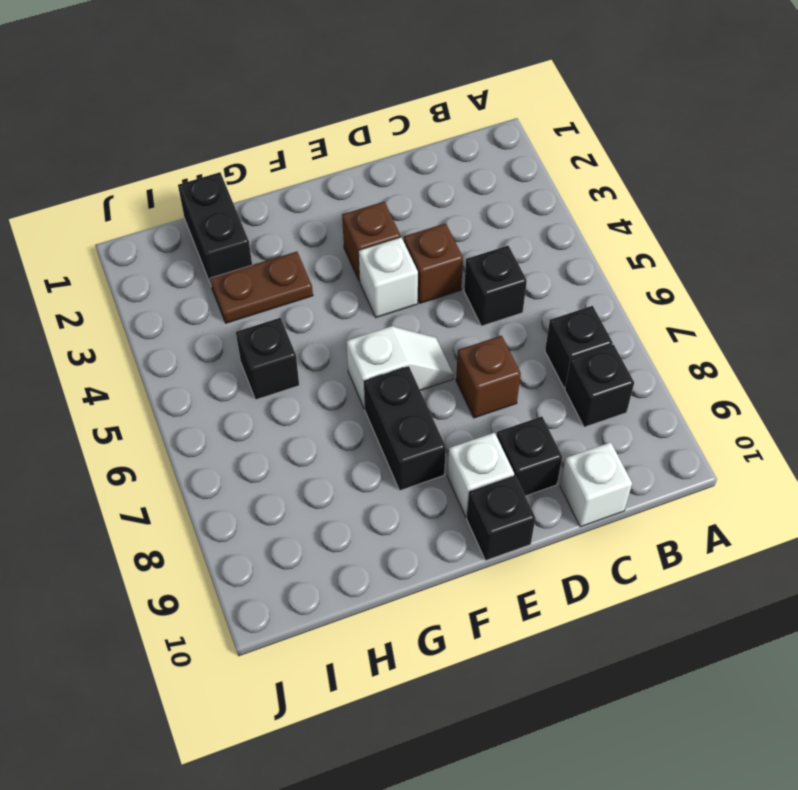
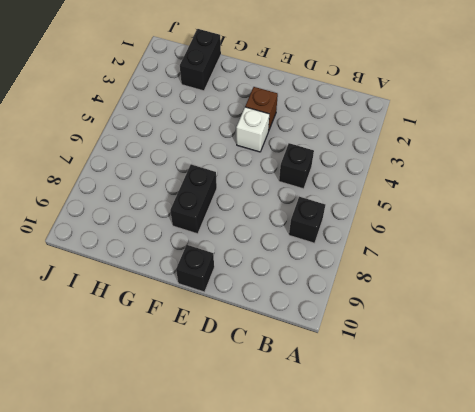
none -> black brick B8 level 1
none -> white brick C10 level 1
none -> brown brick D4 level 1

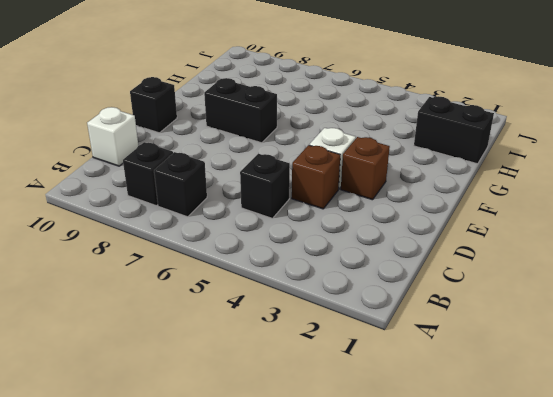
none -> brown brick D7 level 1
none -> black brick D9 level 1
none -> white slope E6:F6 level 1 top F

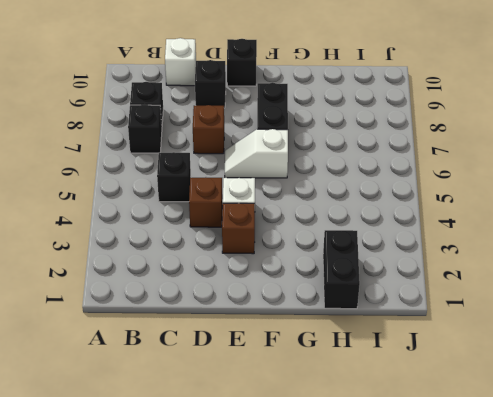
none -> white brick E9 level 1
none -> brown plate G3:H3 level 1
none -> black brick H5 level 1

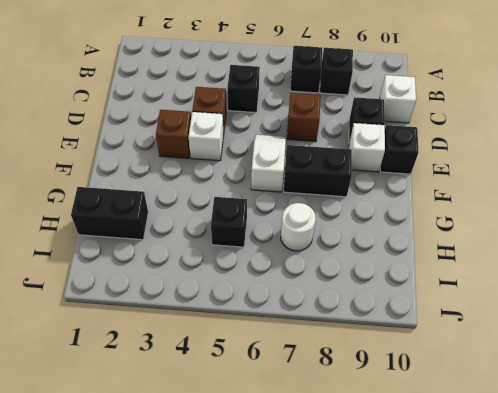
white round brick H7 level 1 -> none
none -> brown plate G3:H3 level 1

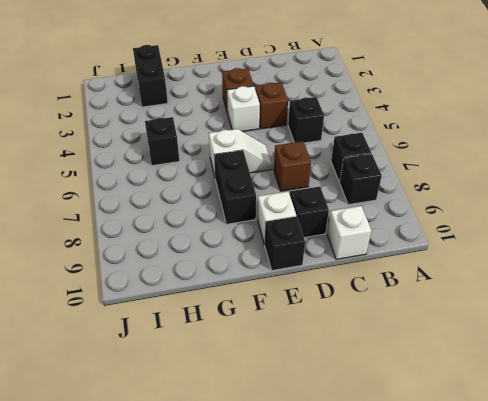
none -> brown plate G3:H3 level 1

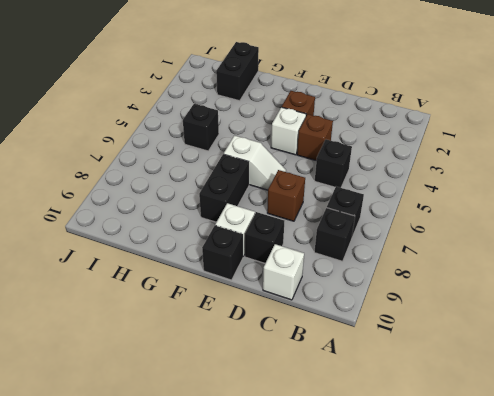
none -> brown plate G3:H3 level 1

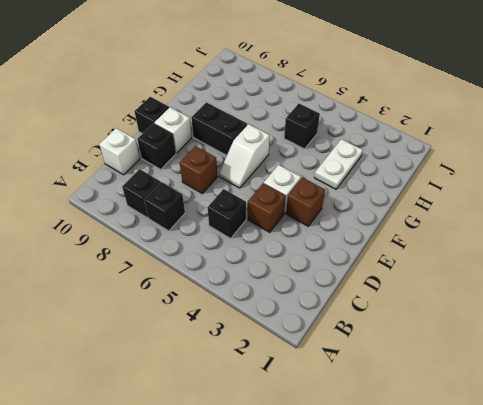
white plate G3:H3 level 1 -> brown plate G3:H3 level 1
none -> black brick H1:H2 level 1

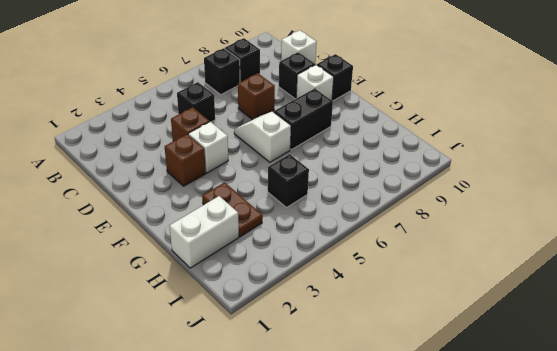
white brick H1:H2 level 1 -> black brick H1:H2 level 1

